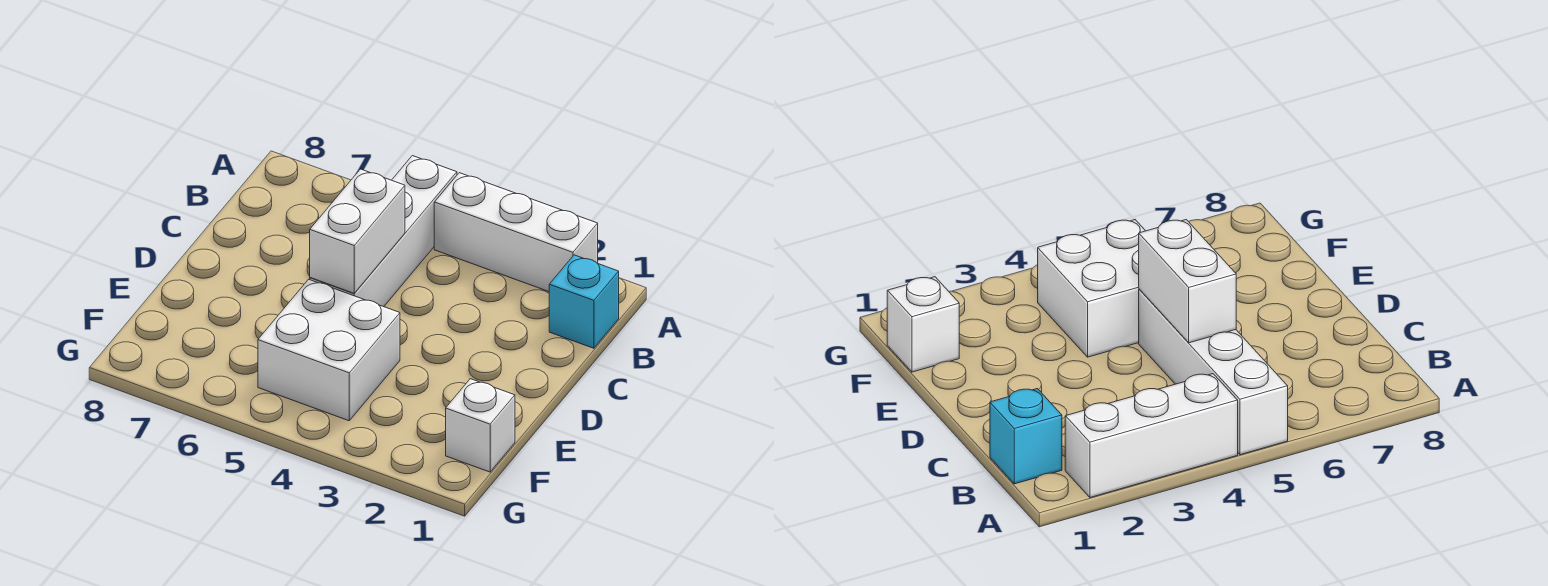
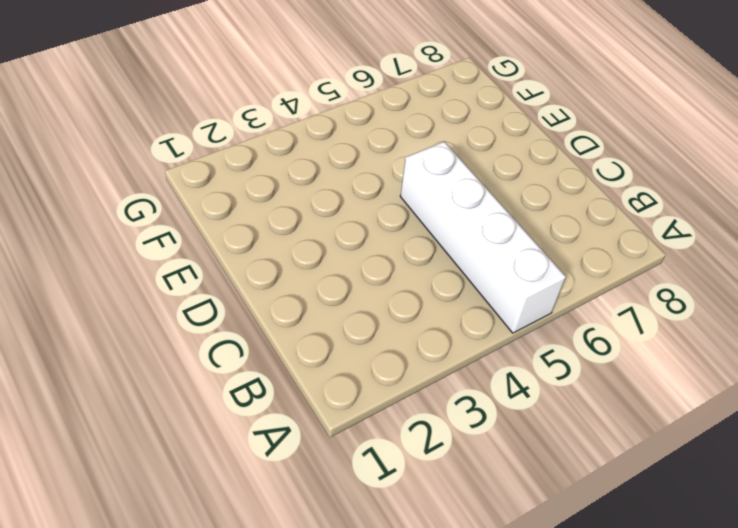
none -> white brick A2:A4 level 1
none -> cyan brick B1 level 1

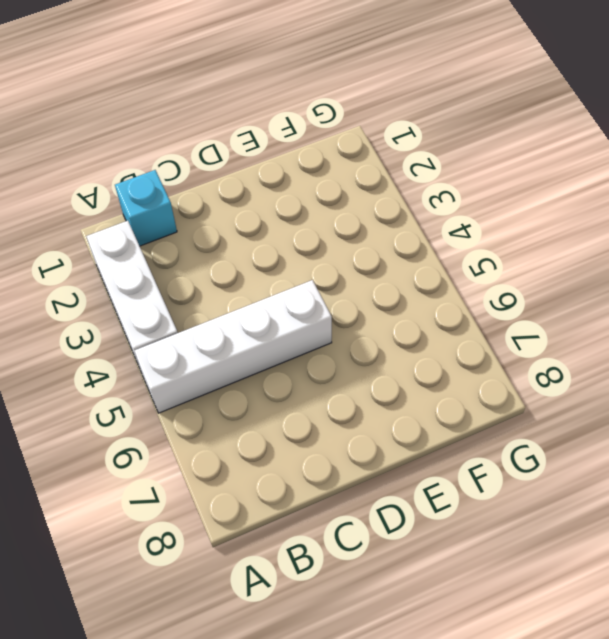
none -> white brick E4:F5 level 1
none -> white brick F1 level 1

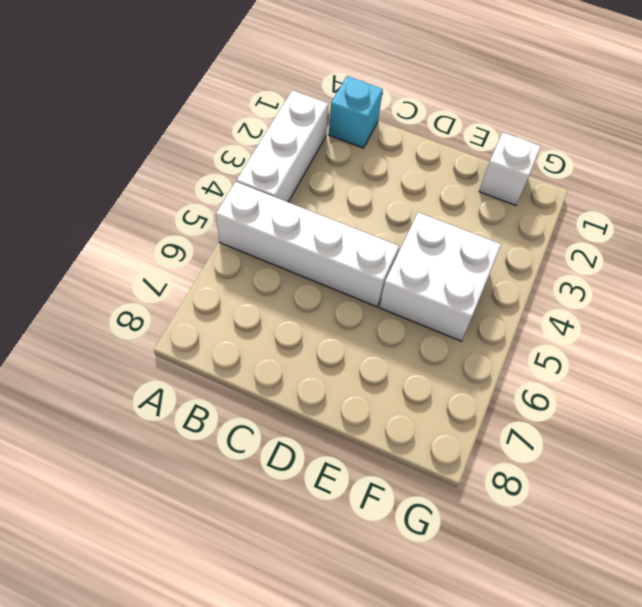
none -> white brick C5:D5 level 2

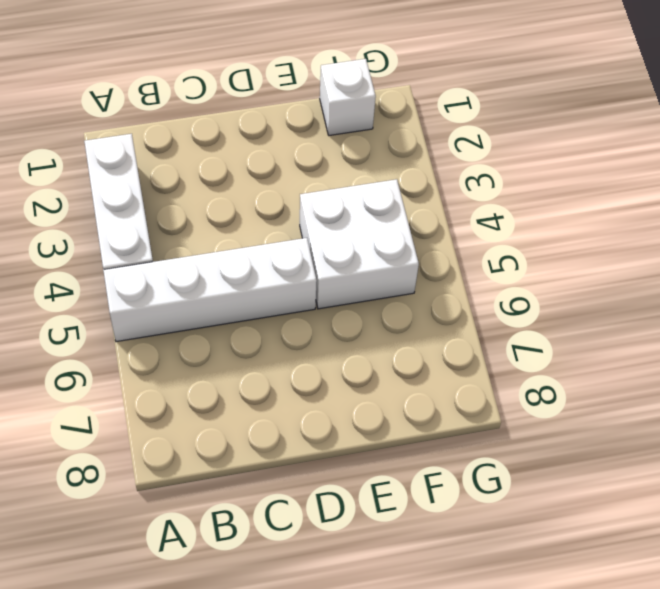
none -> cyan brick B1 level 1
none -> white brick C5:D5 level 2

